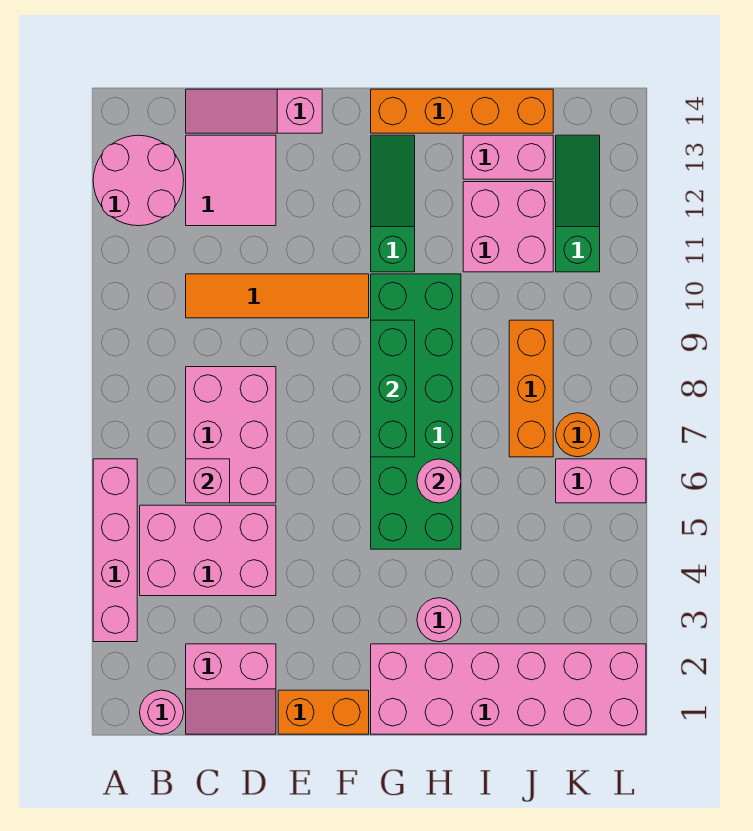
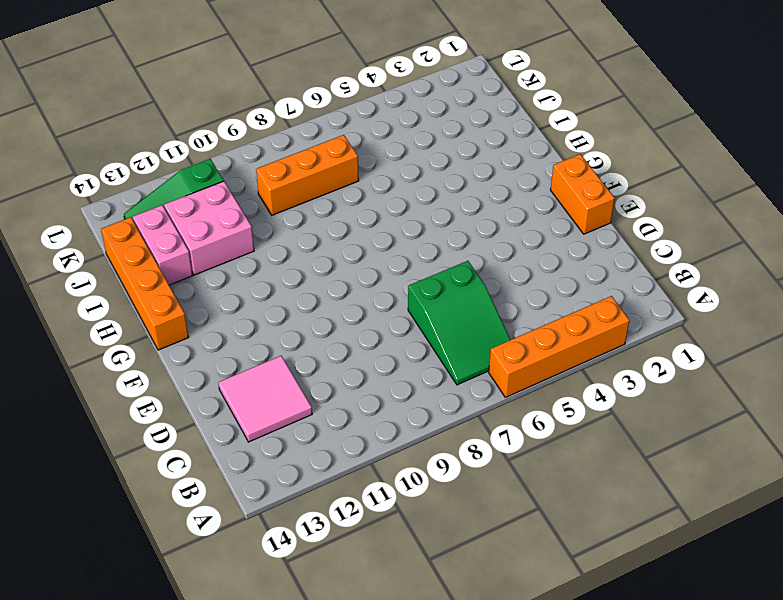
orange brick A3:A6 level 1 -> pink brick A3:A6 level 1
green slope B6:D7 level 1 top D -> pink brick C6:D8 level 1
none -> pink round brick A12:B13 level 1
none -> pink round brick B1 level 1
none -> pink brick B4:D5 level 1

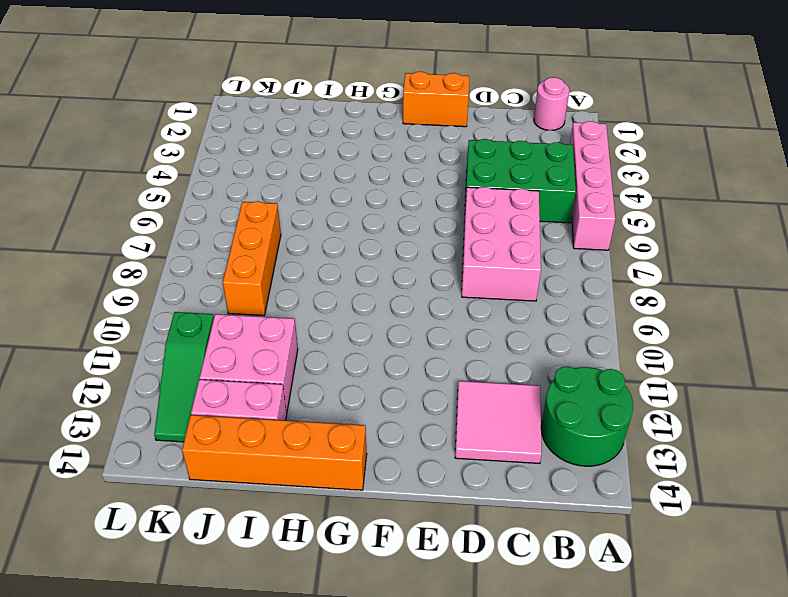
green round brick A12:B13 level 1 -> pink round brick A12:B13 level 1
green brick B4:D5 level 1 -> pink brick B4:D5 level 1
none -> pink slope C1:D2 level 1 top 2
none -> orange tile C10:F10 level 1
none -> pink slope C14:E14 level 1 top E

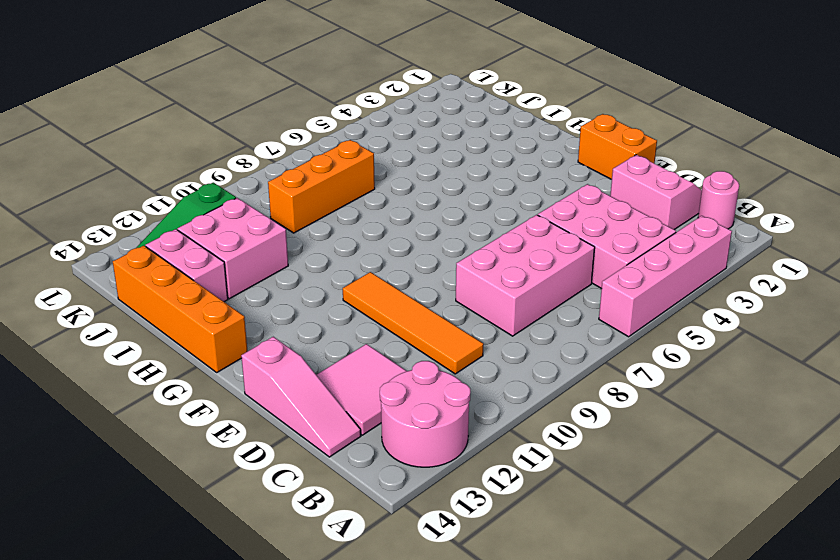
none -> pink brick G1:L2 level 1
none -> green brick G5:H10 level 1
none -> green slope G11:G13 level 1 top 11

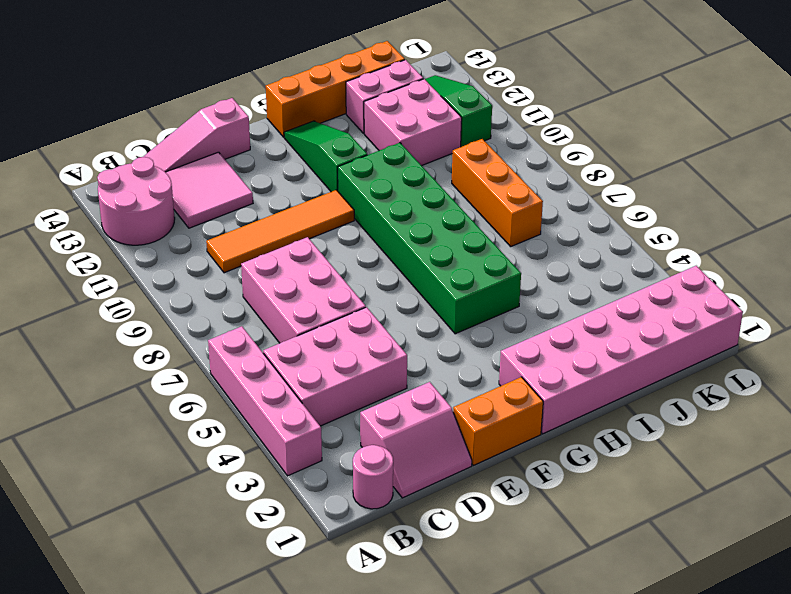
none -> pink round brick H3 level 1
none -> pink brick K6:L6 level 1
none -> orange round brick K7 level 1

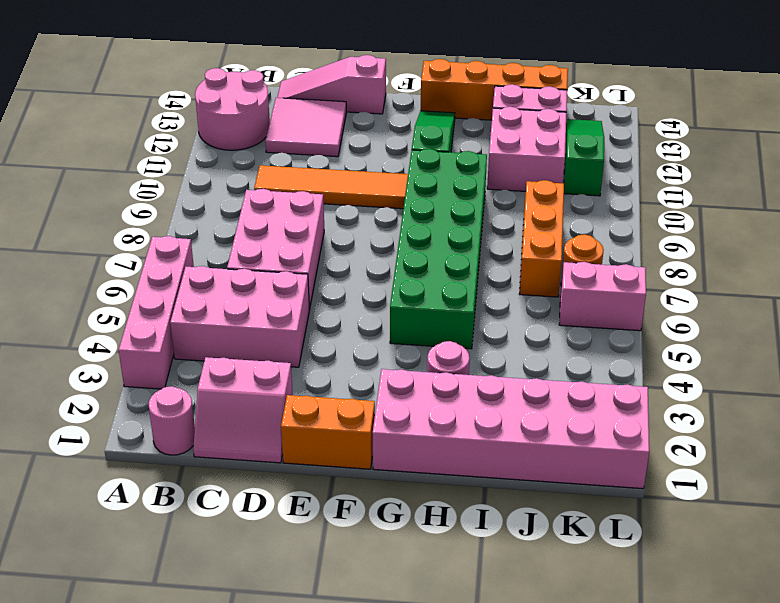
none -> pink brick C6 level 2
none -> green brick G7:G9 level 2
none -> pink round brick H6 level 2

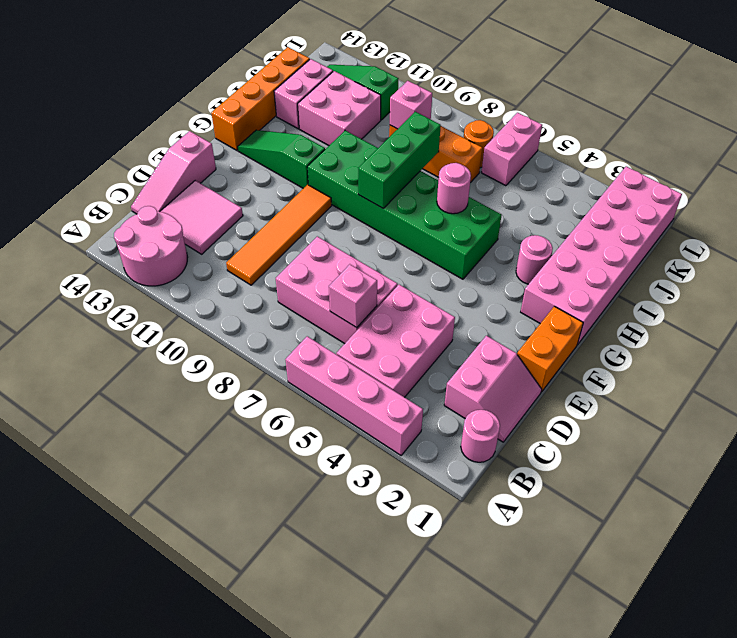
green brick G8:I8 level 2 -> green brick G7:G9 level 2
pink brick J9 level 2 -> none

